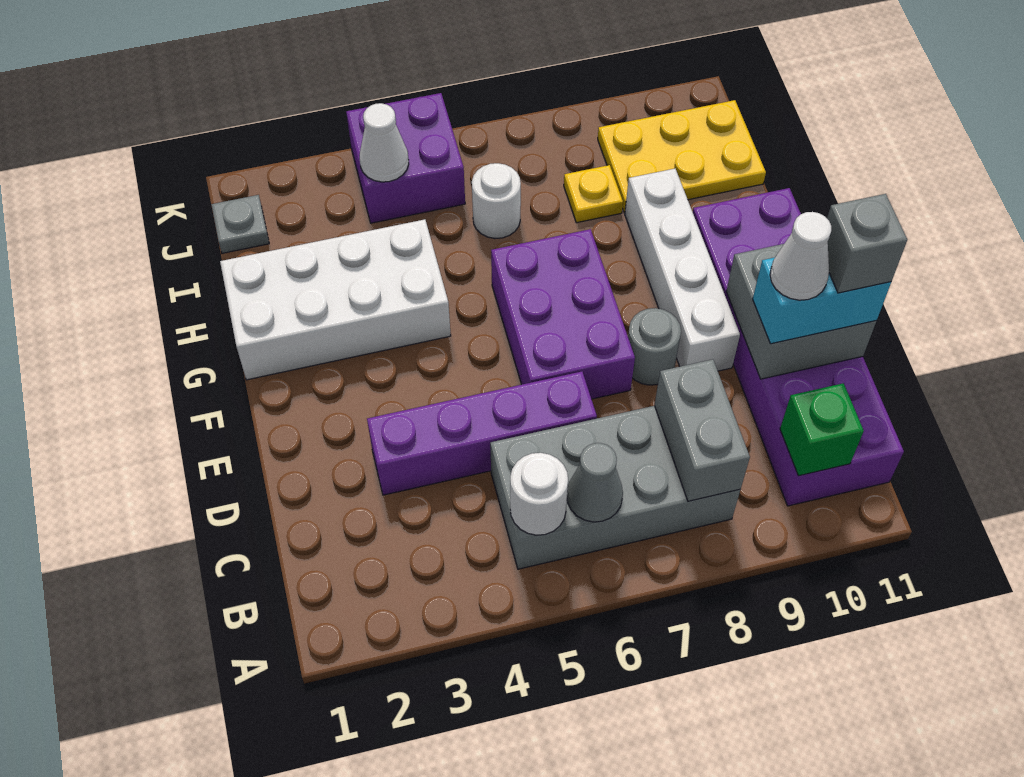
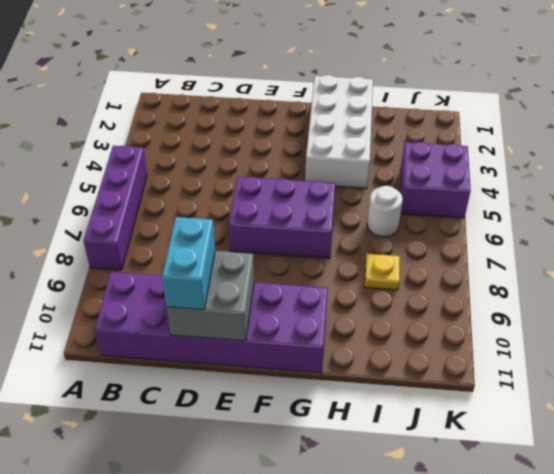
purple brick A5:A8 level 1 -> purple brick D3:D6 level 1
none -> grey brick B5:C8 level 1
none -> grey round brick E8 level 1
none -> white brick E9:H9 level 1

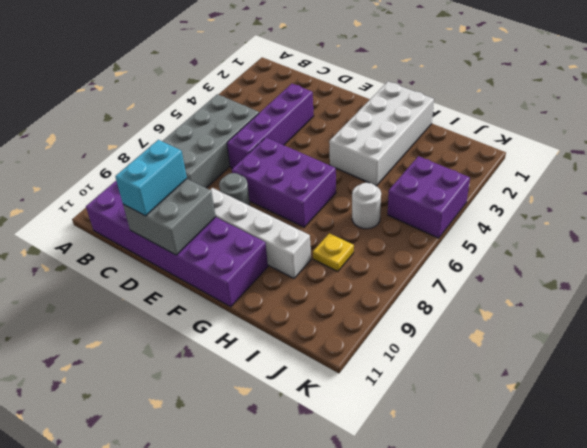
none -> yellow plate I9:J11 level 1
none -> grey plate J1 level 1
none -> white round brick B5 level 2

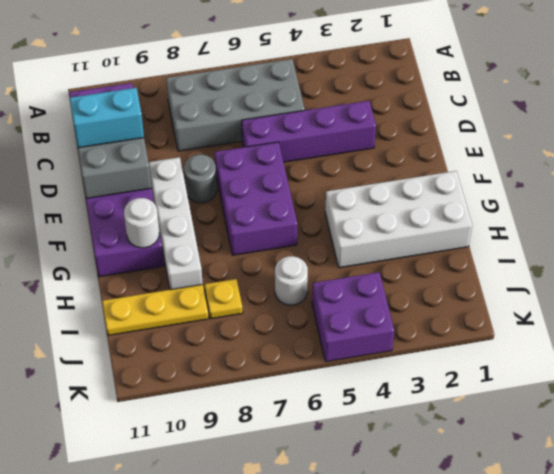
white round brick G10 level 2 -> white round brick B5 level 2
yellow plate I9:I11 level 1 -> yellow plate I9:J11 level 1
none -> grey plate J1 level 1
none -> grey cone B6 level 2
none -> grey brick B8:C8 level 2

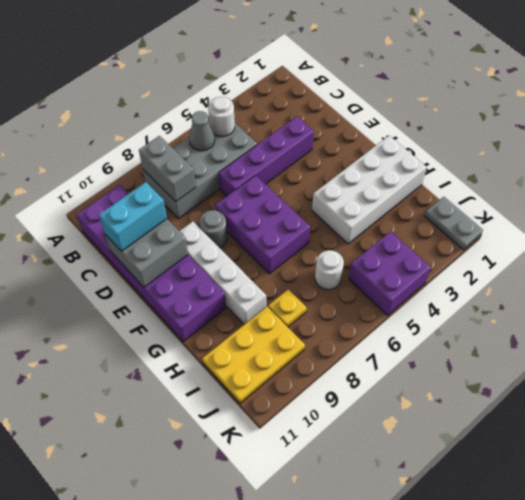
grey plate J1:K1 level 1 -> grey plate J1 level 1
none -> green brick B10 level 2
none -> white cone J4 level 2
none -> white cone D10 level 4

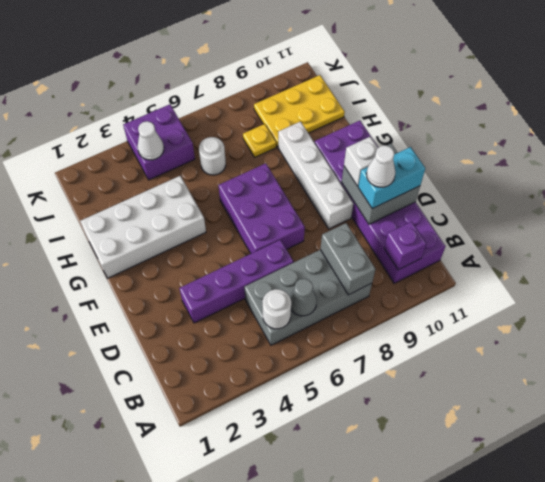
purple brick B10 level 2 -> green brick B10 level 2
white brick E10 level 3 -> none
none -> grey round brick E8 level 1
none -> grey plate J1 level 1
none -> grey brick D11 level 4

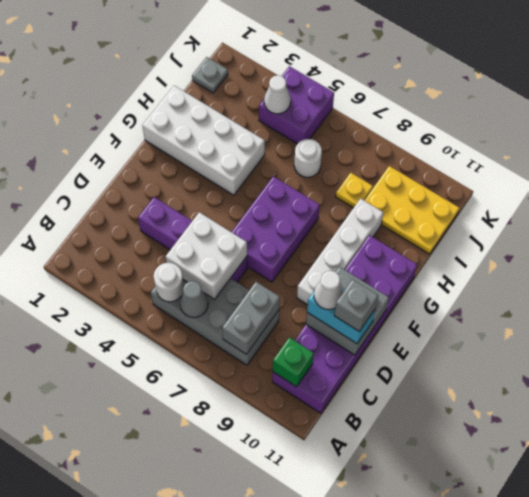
white brick C5:D6 level 2 -> none
none -> grey round brick E8 level 1

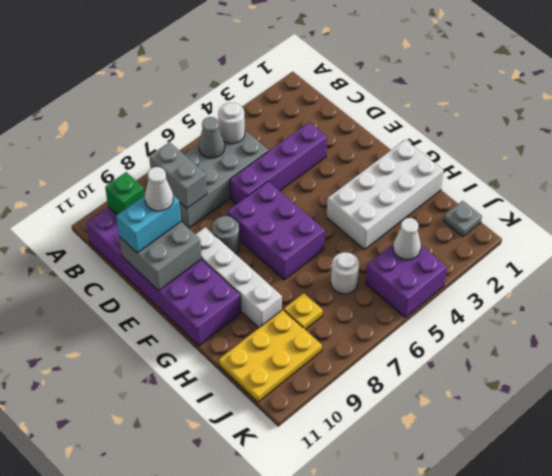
none -> grey brick D11 level 4

